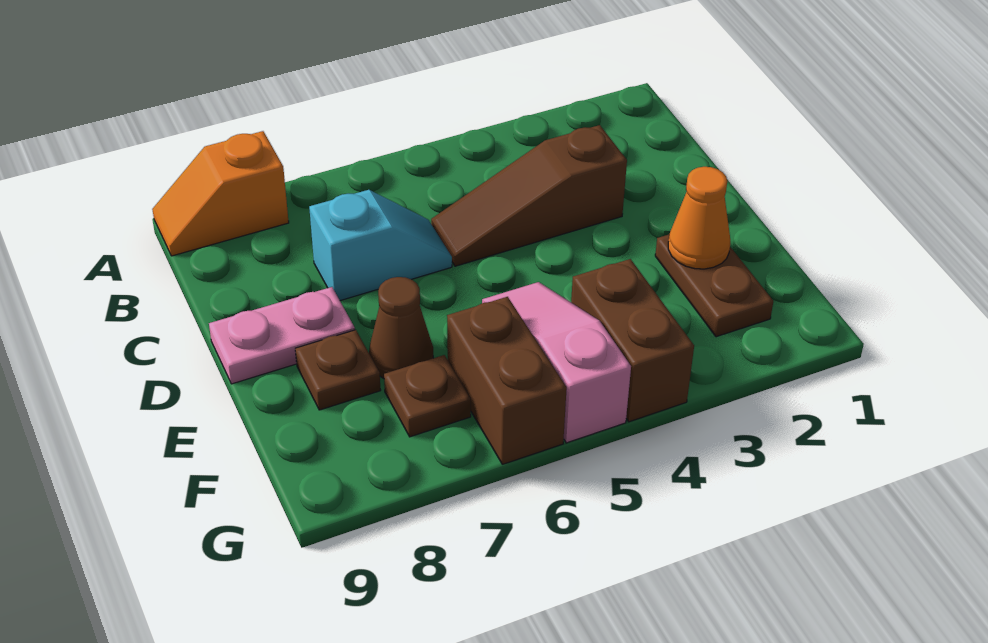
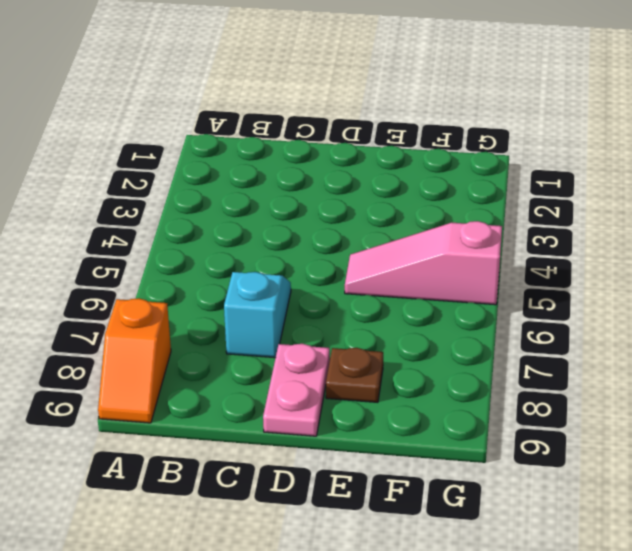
none -> brown slope C3:C5 level 1 top 3
none -> brown plate E2:F2 level 1
none -> brown cone E7 level 1

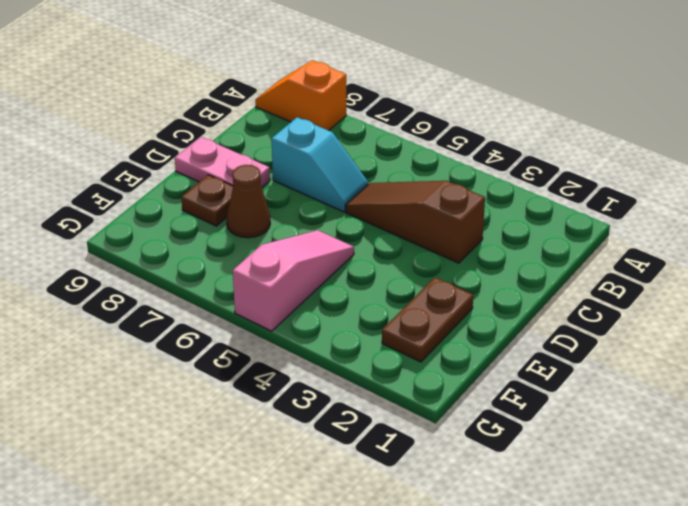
none -> brown brick F4:G4 level 1
none -> brown brick F6:G6 level 1
none -> brown plate F7 level 1

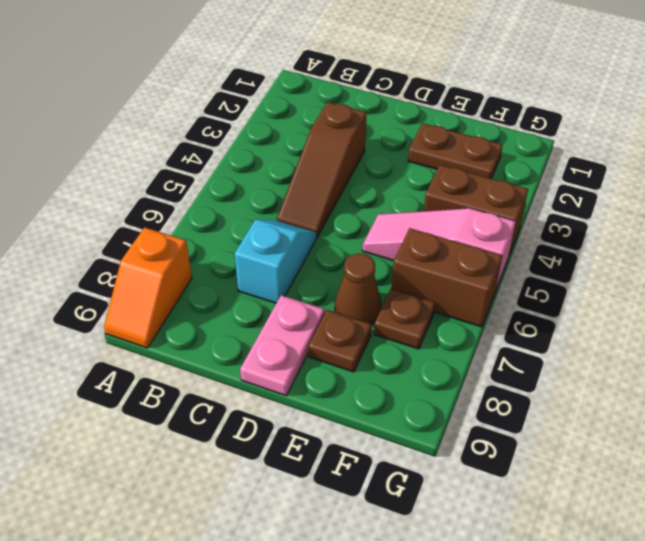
none -> orange cone E2 level 2

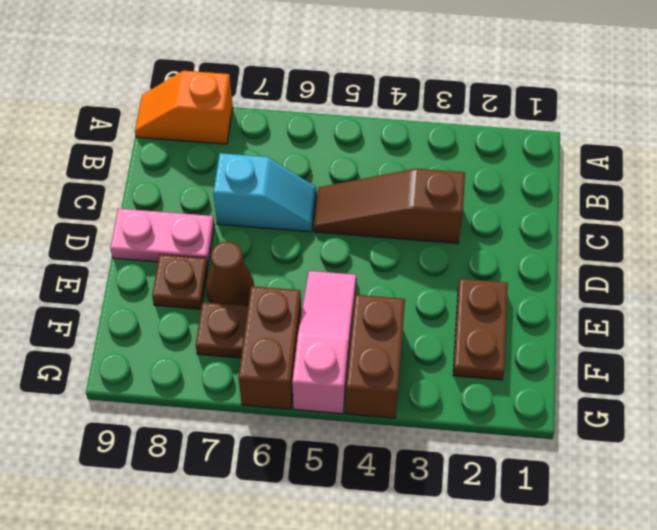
none -> orange cone E2 level 2

